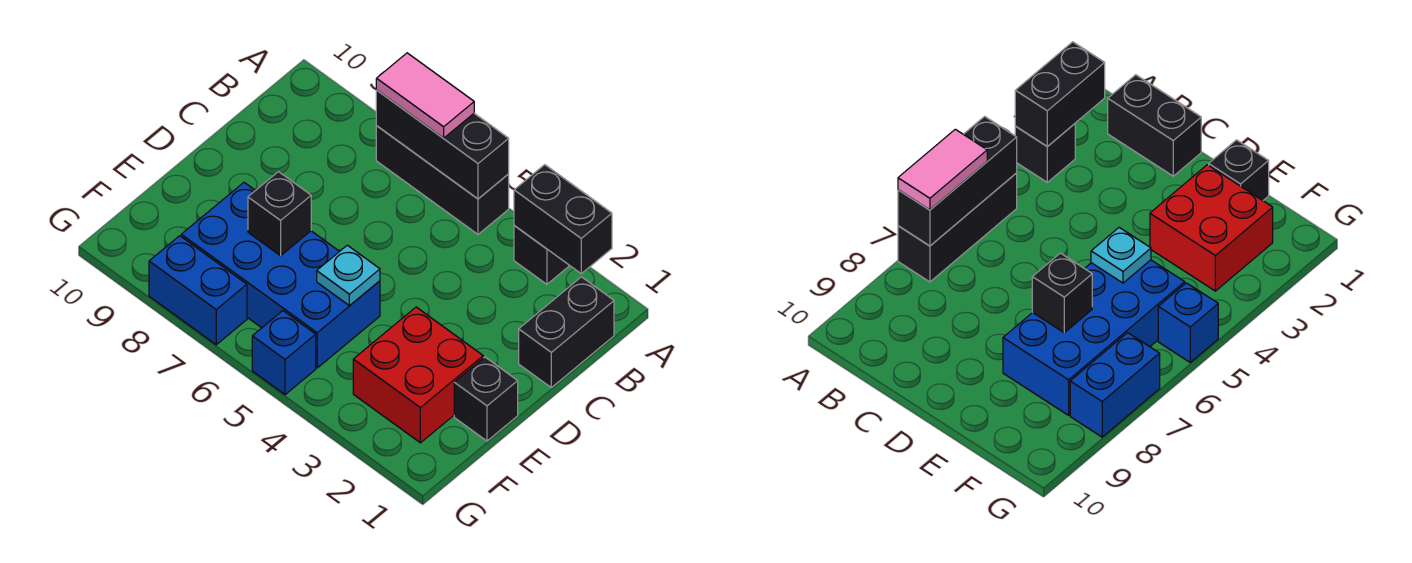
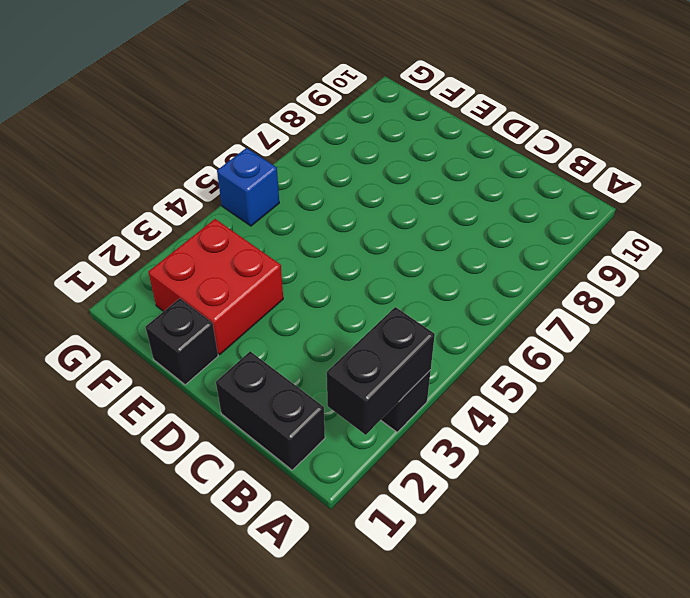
none -> black brick A5:A7 level 1
none -> blue brick E5:F8 level 1
none -> blue brick G7:G8 level 1

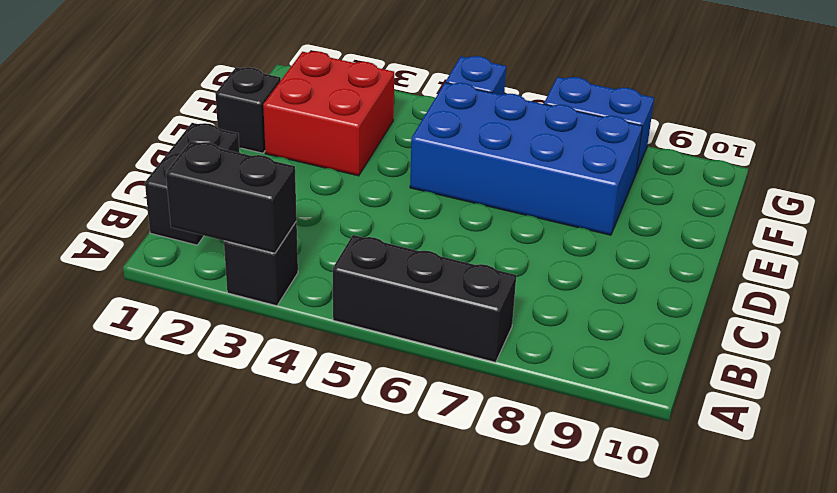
none -> black brick A5:A7 level 2
none -> cyan plate E5 level 2
none -> black brick E7 level 2

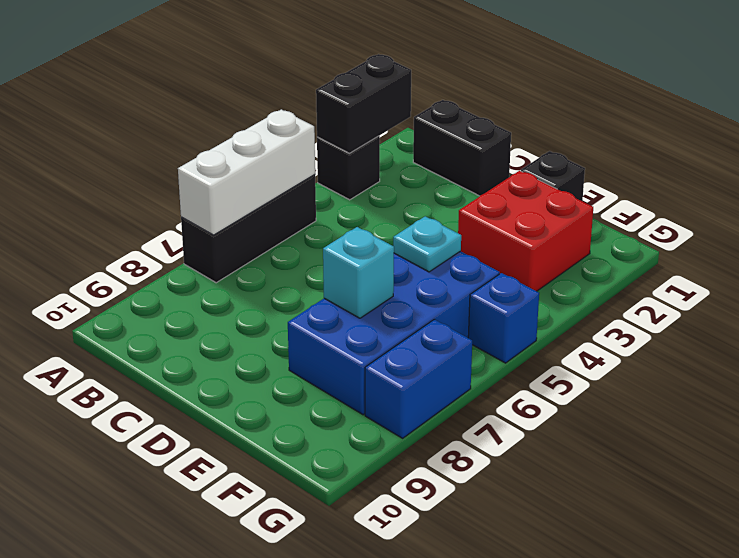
white brick A5:A7 level 2 -> black brick A5:A7 level 2
cyan brick E7 level 2 -> black brick E7 level 2
none -> pink tile A6:A7 level 3

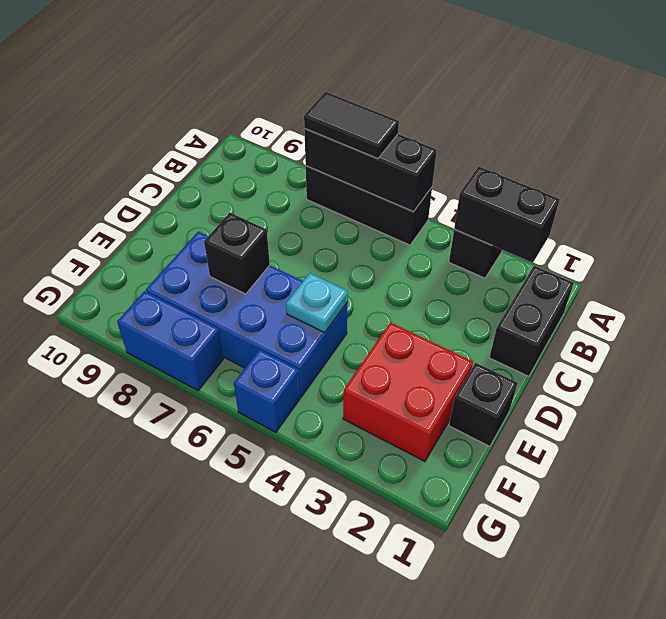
black tile A6:A7 level 3 -> pink tile A6:A7 level 3

